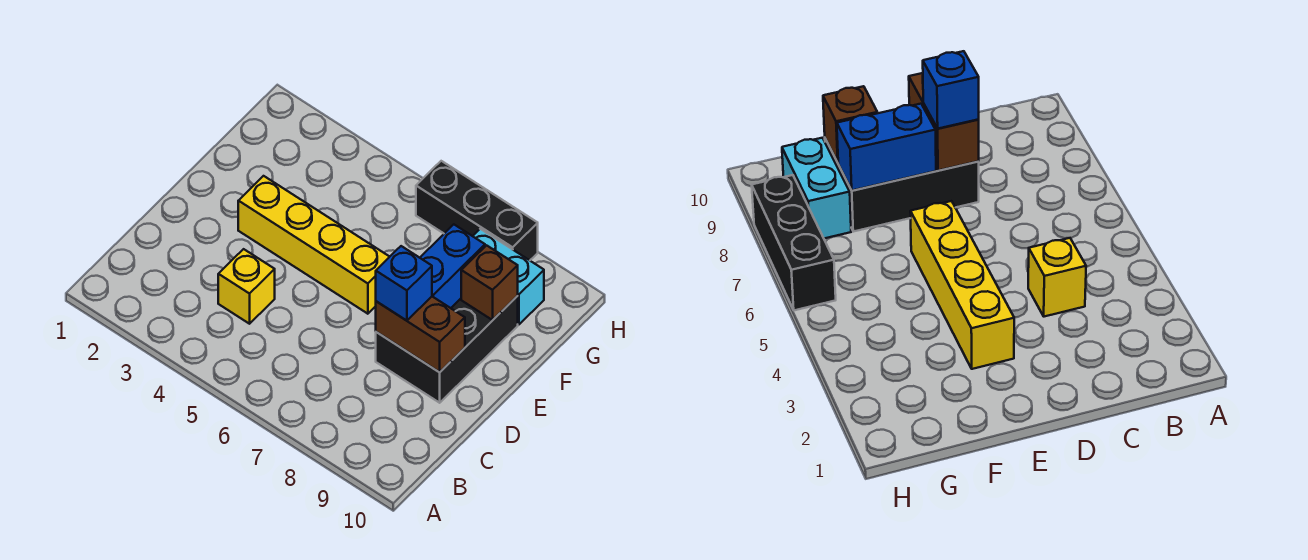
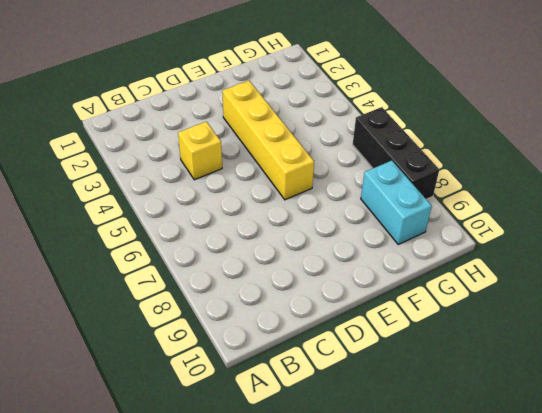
none -> black brick D8:F9 level 1
none -> brown brick D8:D9 level 2

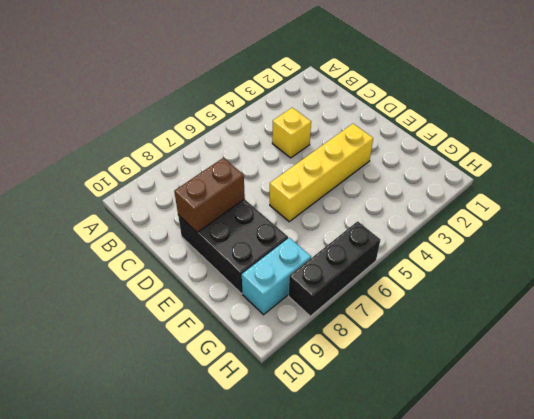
none -> blue brick E8:F8 level 2
none -> brown brick F9 level 2

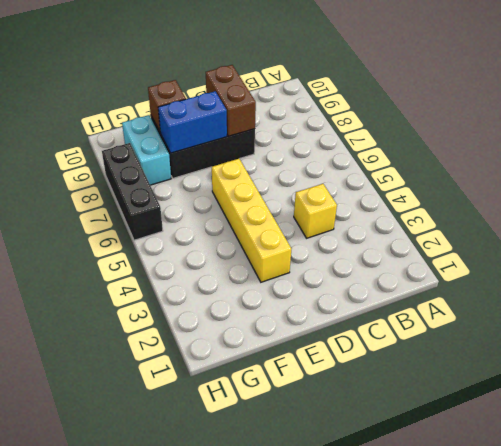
none -> blue brick D8 level 3

